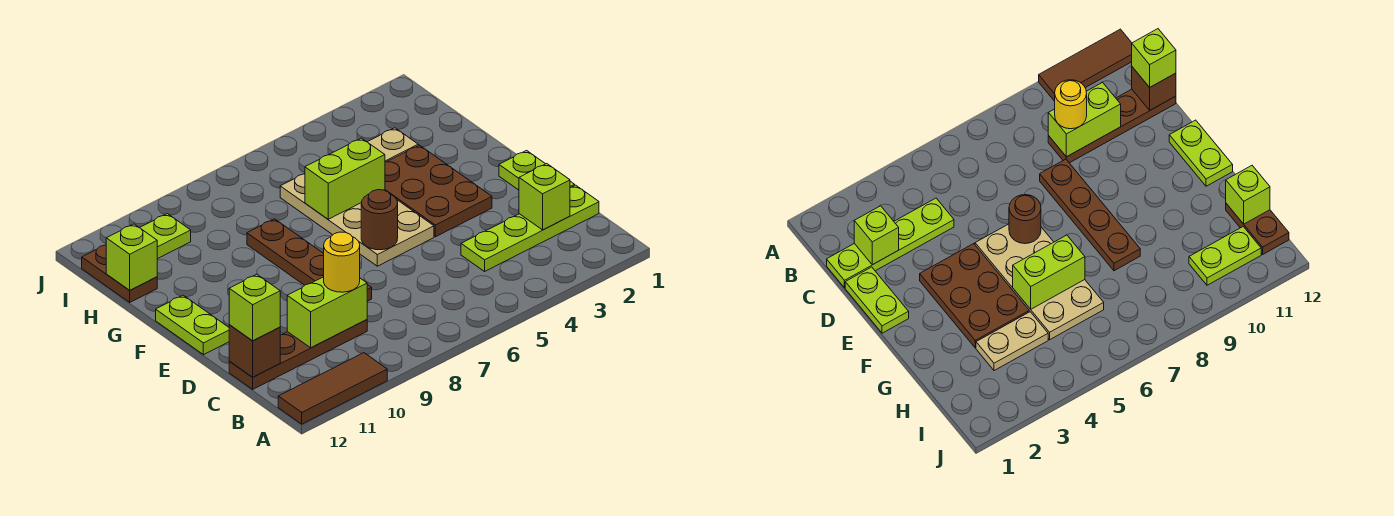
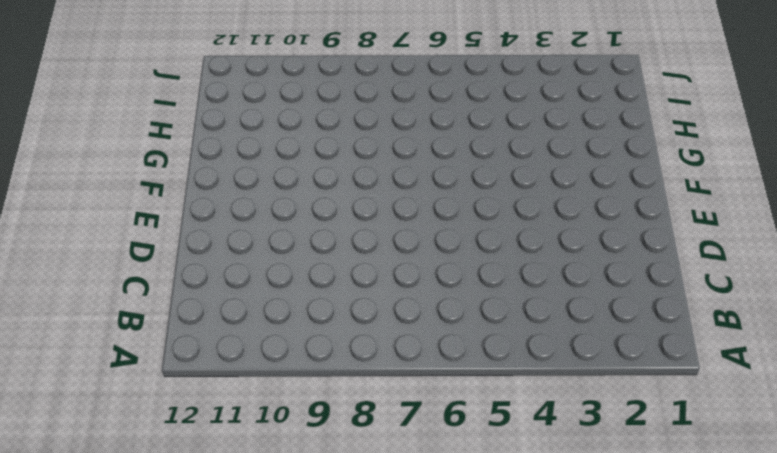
none -> brown tile A10:A12 level 1
none -> lime plate C1:C4 level 1
none -> brown plate C9:C12 level 1

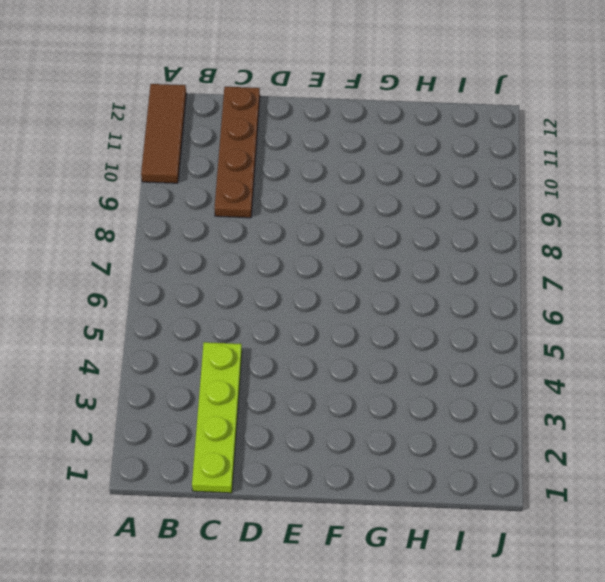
none -> lime plate D1:E1 level 1
none -> brown plate D8:G8 level 1
none -> brown plate E3:G4 level 1

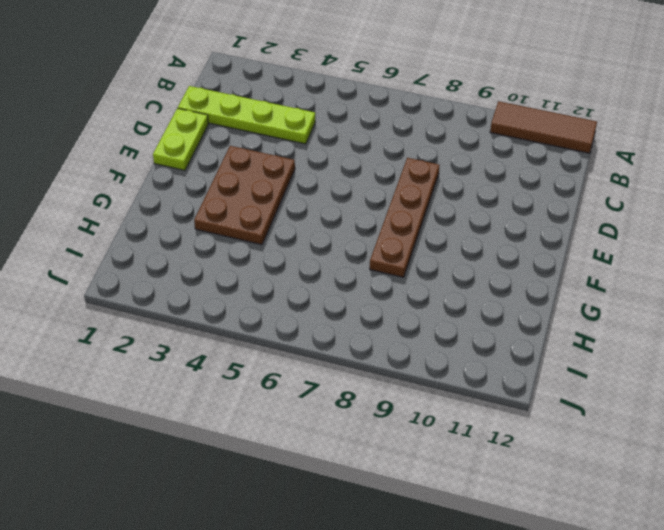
none -> brown plate C9:C12 level 1
none -> tan plate E5:H6 level 1
none -> lime plate E12:F12 level 1

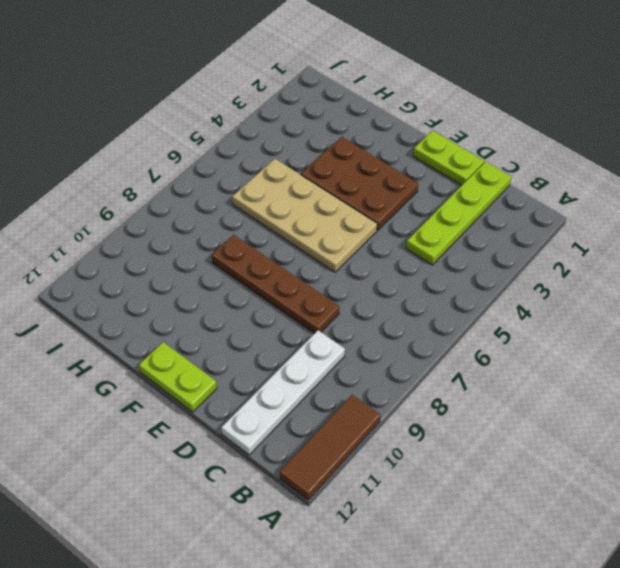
white plate C9:C12 level 1 -> brown plate C9:C12 level 1
none -> tan plate H3:H4 level 1
none -> brown plate H12:I12 level 1
none -> lime plate I10:I11 level 1

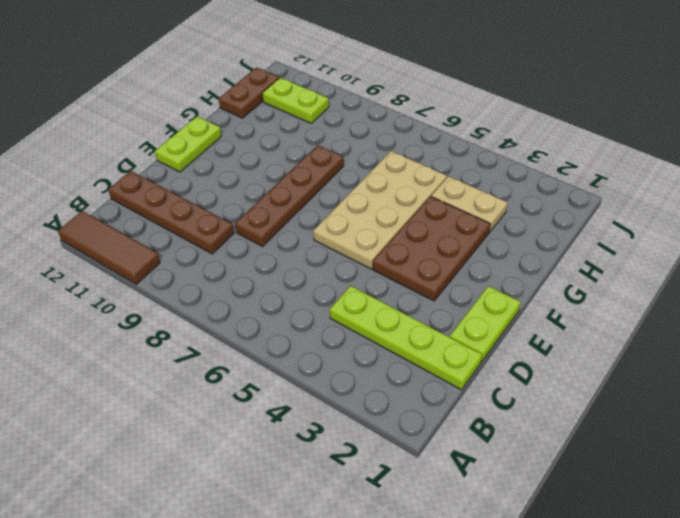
none -> lime brick C2 level 2
none -> lime brick C9:C10 level 2
none -> brown brick C12 level 2

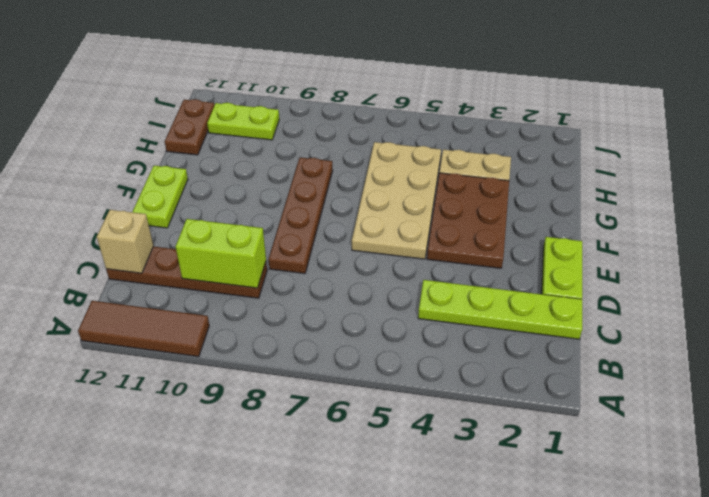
tan brick C12 level 2 -> brown brick C12 level 2
none -> lime brick C2 level 2
none -> brown round brick E6 level 2
none -> lime brick G5:G6 level 2

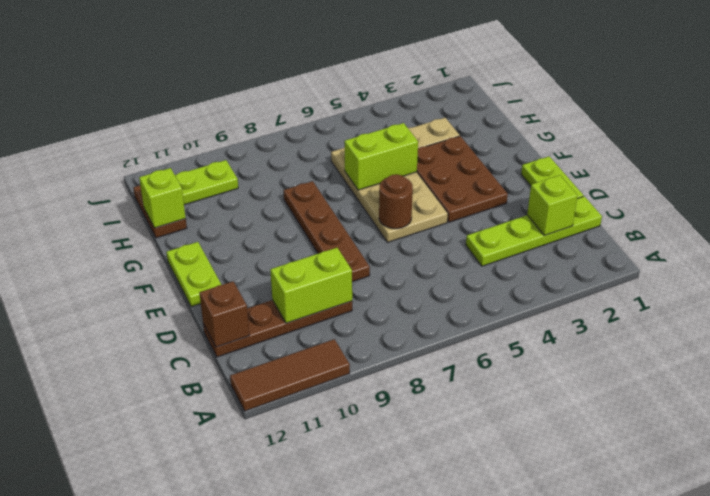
none -> yellow round brick C9 level 3
none -> lime brick C12 level 3

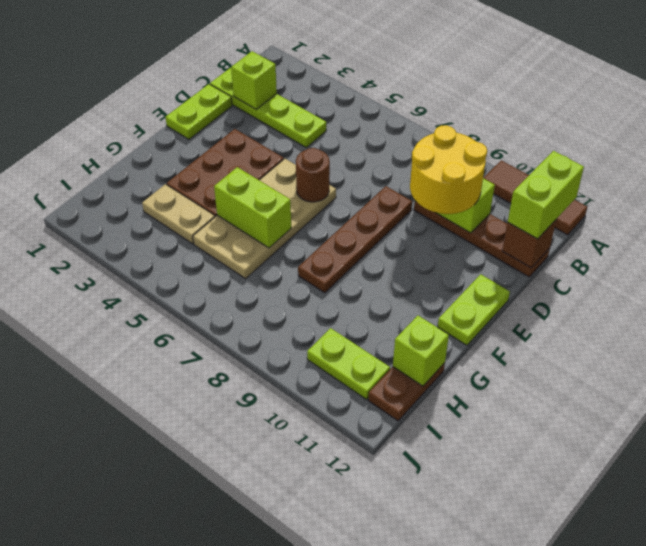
lime brick B12:C12 level 3 -> lime brick C12 level 3
yellow round brick C9:D10 level 3 -> yellow round brick C9 level 3

